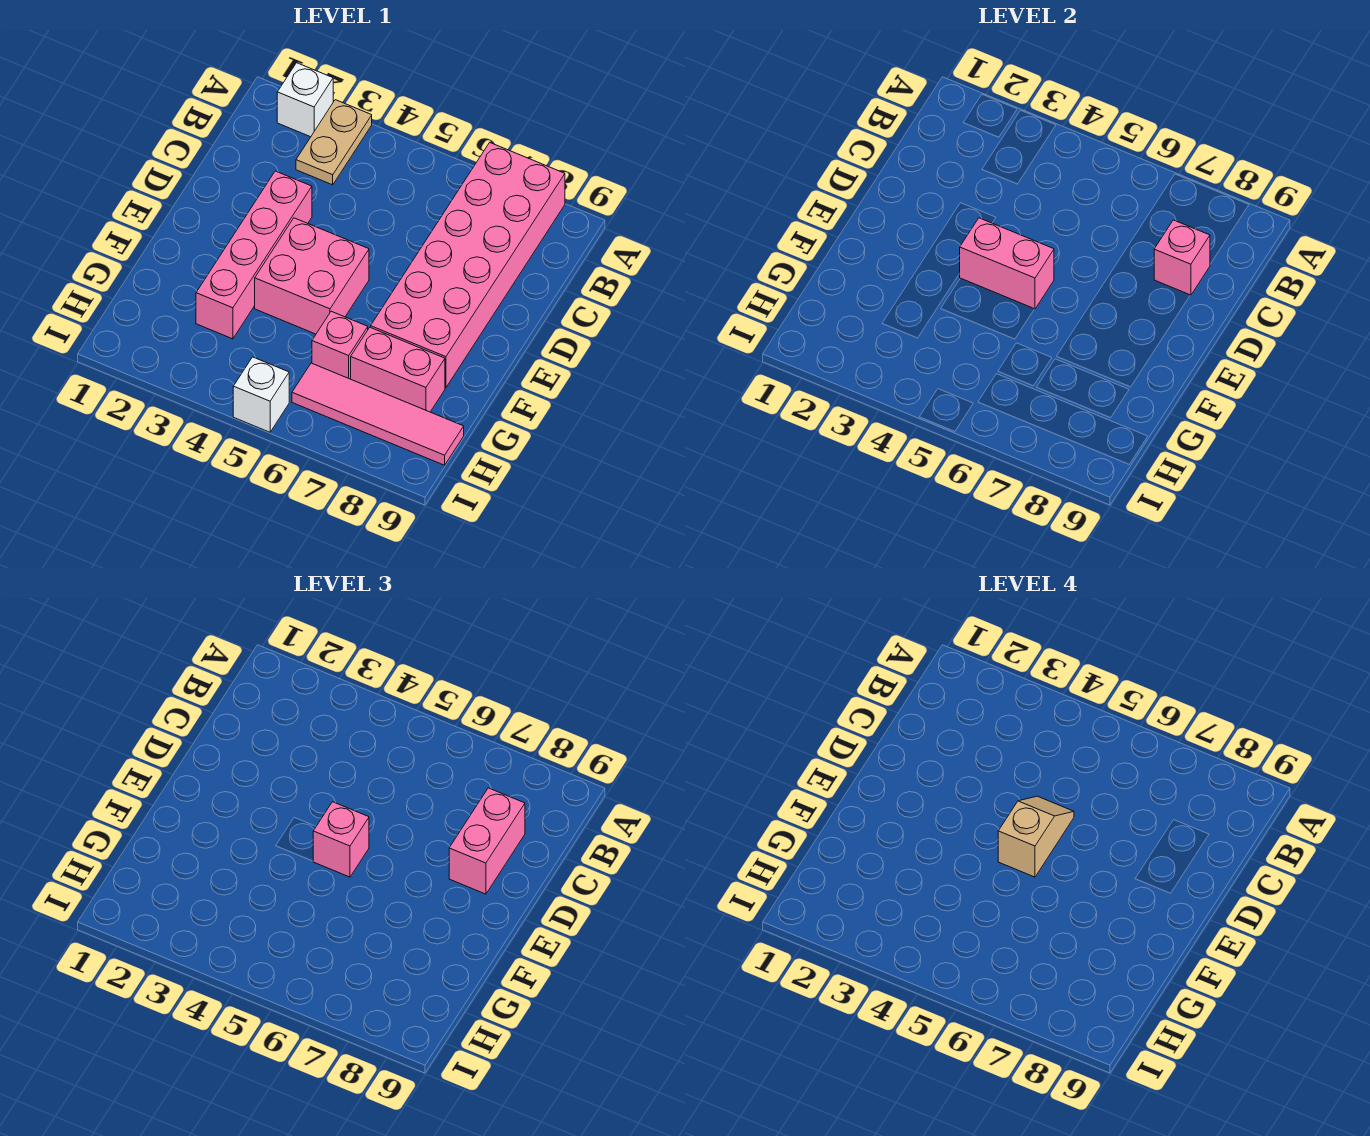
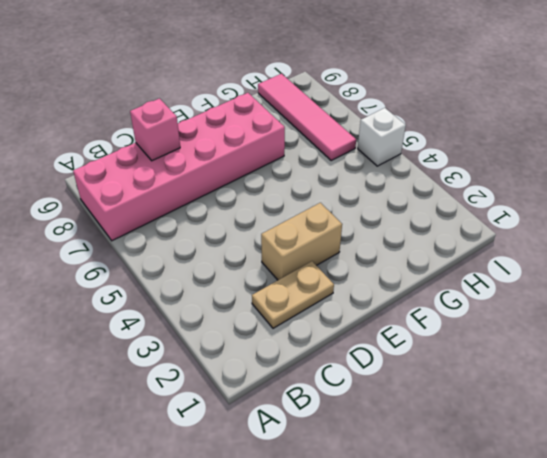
tan plate C2:D2 level 1 -> tan plate A3:B3 level 1
tan brick D3:E3 level 1 -> pink brick D3:G3 level 1
none -> white brick A2 level 1
none -> pink brick E4:F5 level 1
none -> pink brick G6 level 1

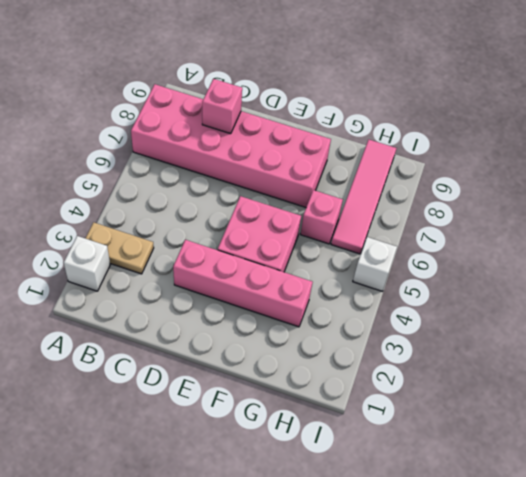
none -> pink brick G7:G8 level 1
none -> pink brick E4:E5 level 2
none -> pink brick C8:D8 level 3

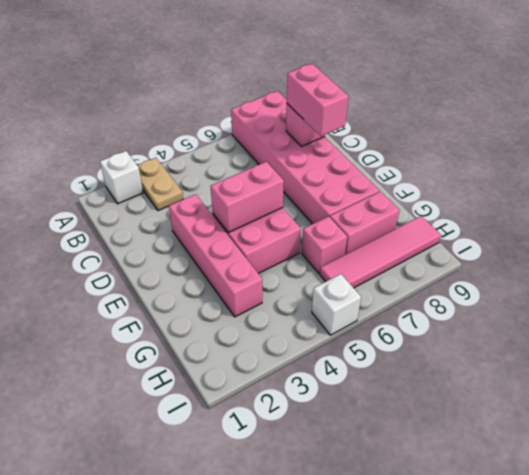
none -> pink brick E5 level 3
none -> tan slope D5:E5 level 4 top E

